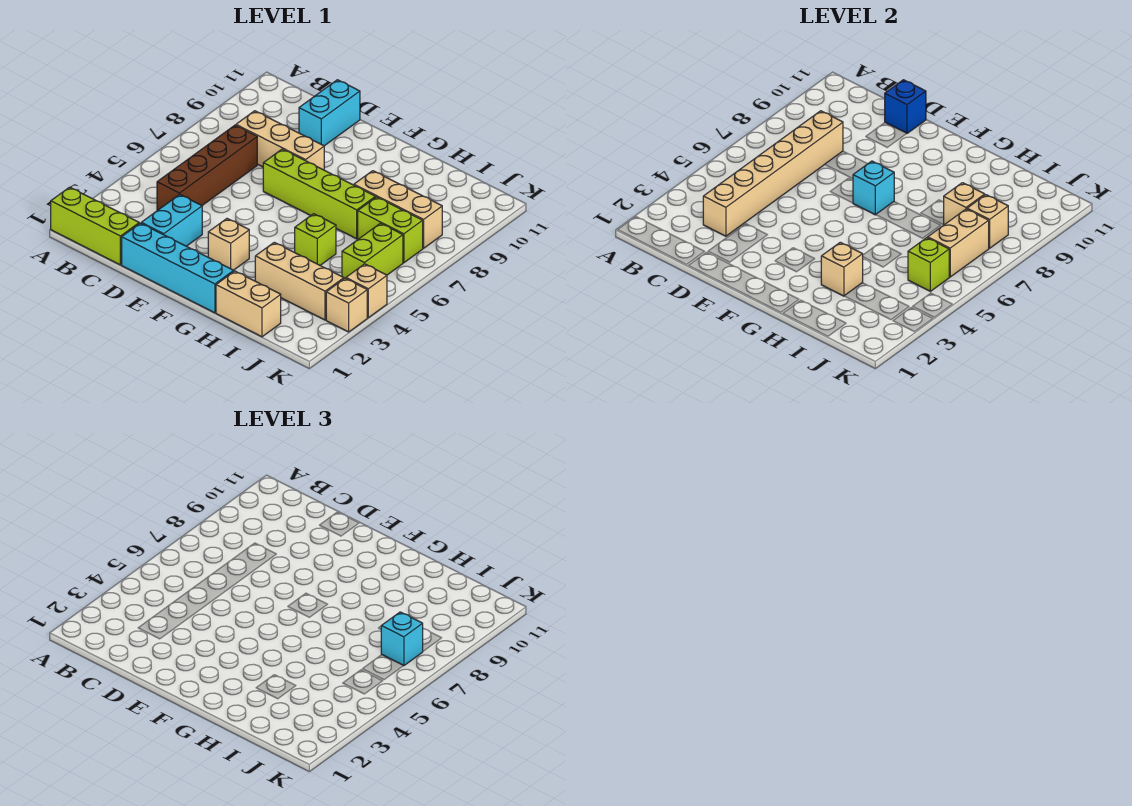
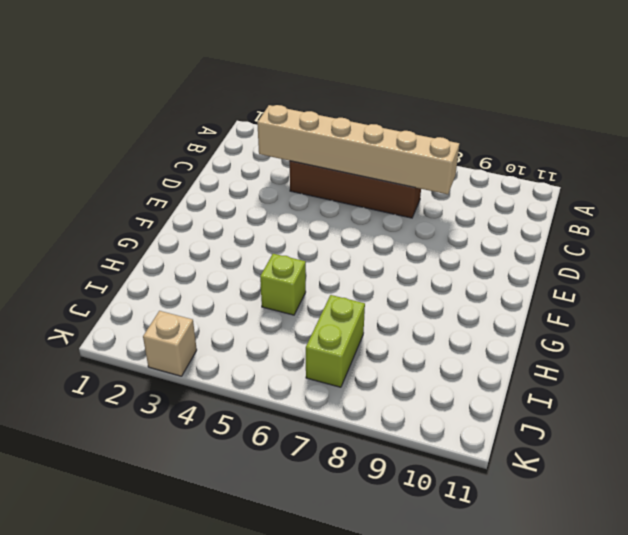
none -> lime brick A1:C1 level 1
none -> tan brick C8:E8 level 1
none -> cyan brick D1:G1 level 1

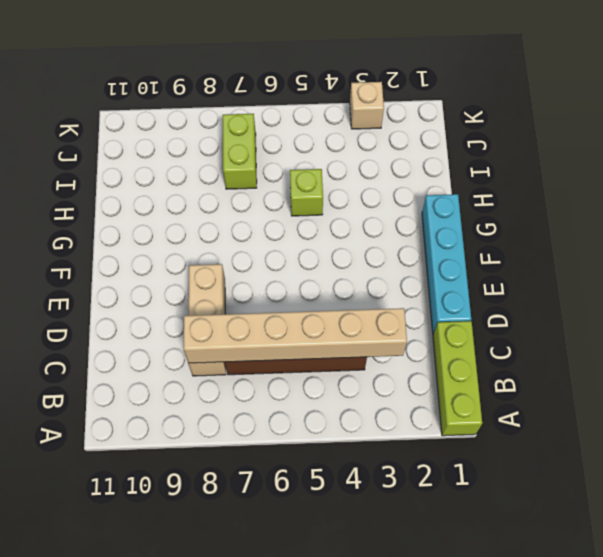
none -> cyan brick D2:D3 level 1
none -> cyan brick D10:D11 level 1
none -> lime brick E7:H7 level 1

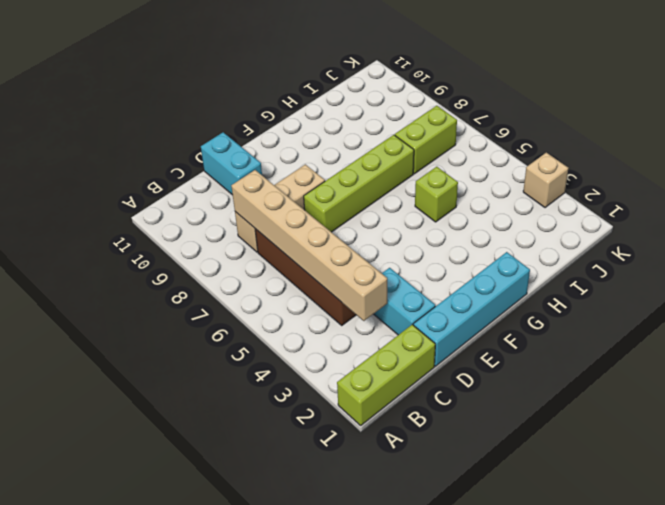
none -> tan brick F3 level 1
none -> tan brick H1:I1 level 1
none -> tan brick H3:J3 level 1

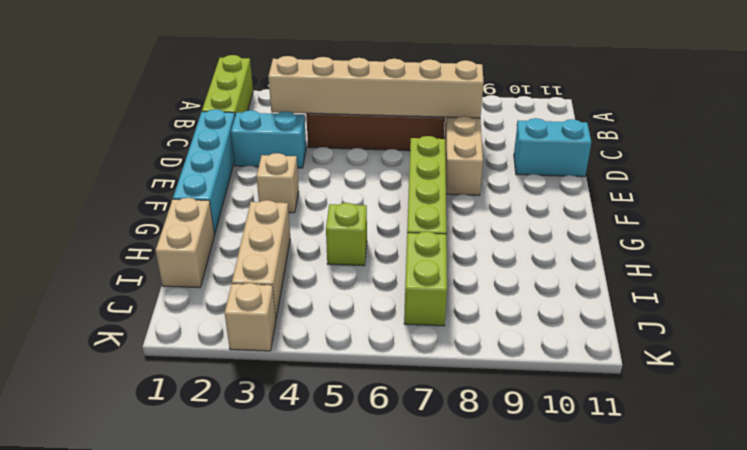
none -> tan brick H8:J8 level 1
none -> lime brick J5:J6 level 1
none -> tan brick K4 level 1

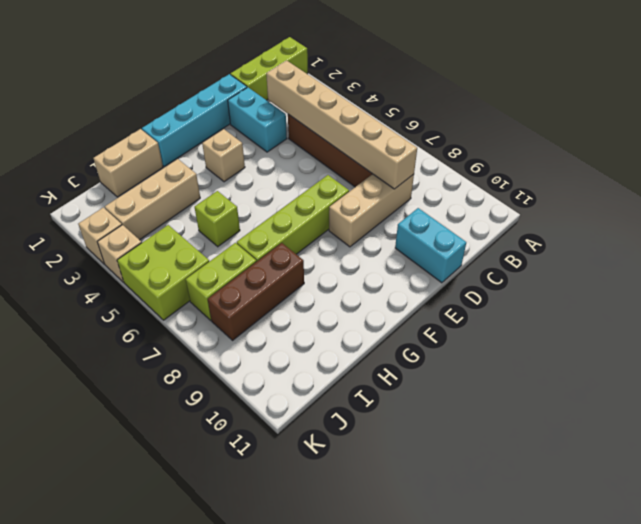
brown brick H8:J8 level 1 -> tan brick H8:J8 level 1
lime brick J5:K6 level 1 -> lime brick J5:J6 level 1
none -> blue brick D11 level 2
none -> cyan brick F7 level 2
none -> tan brick H3 level 2

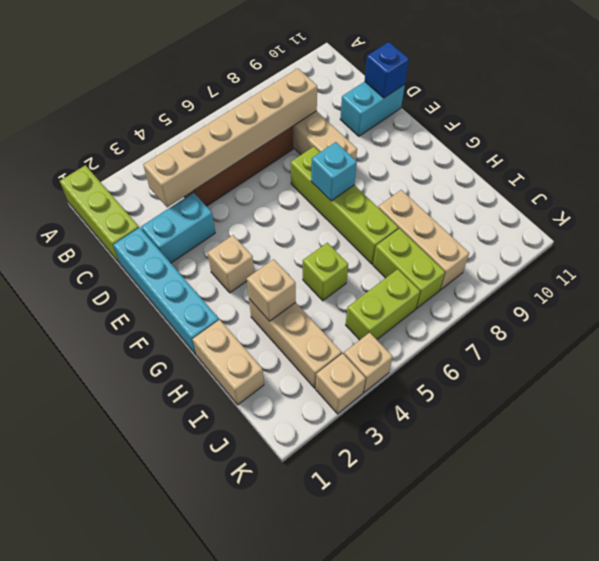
none -> tan brick I8 level 2
none -> lime brick J5 level 2
none -> tan brick J6:J7 level 2

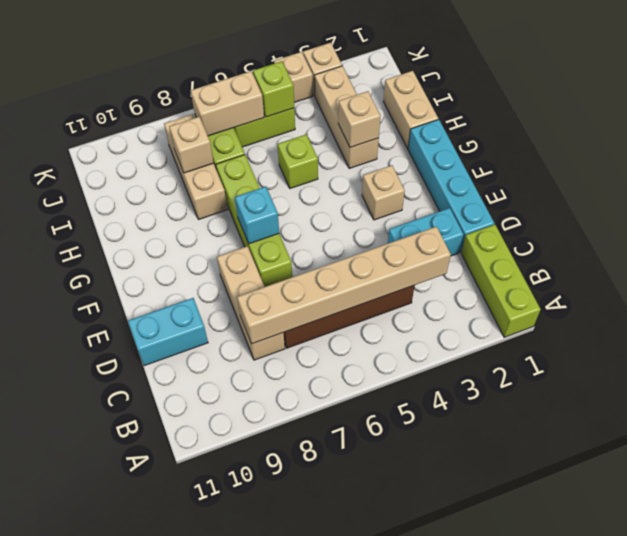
none -> blue brick D11 level 2
none -> tan brick J8 level 2
none -> cyan brick J7 level 3

